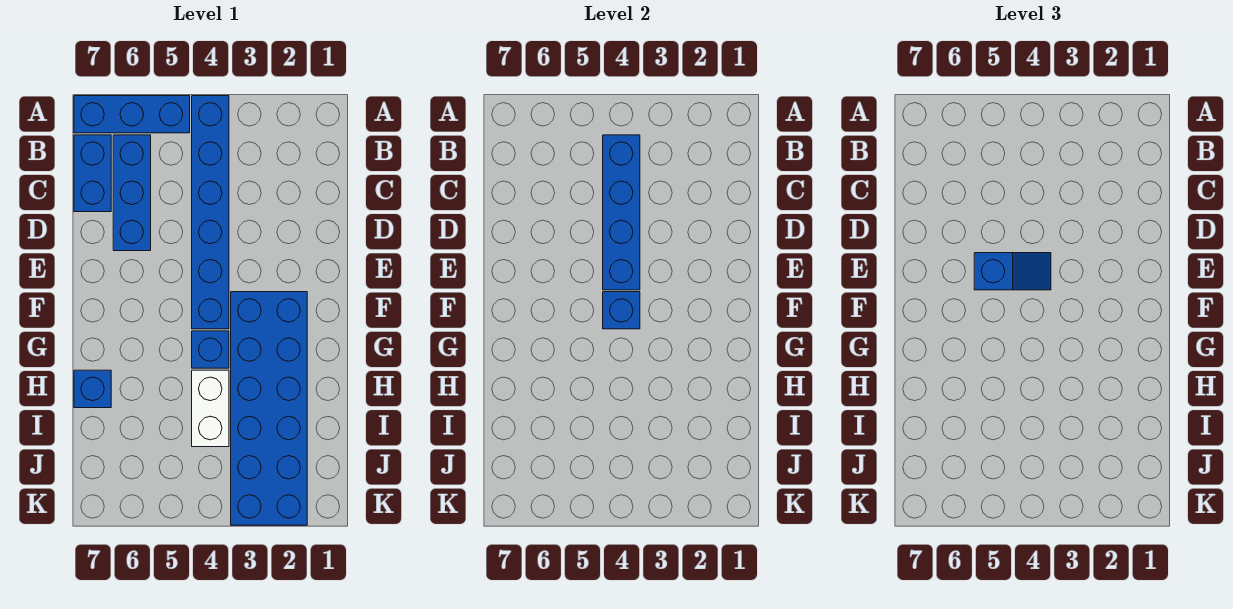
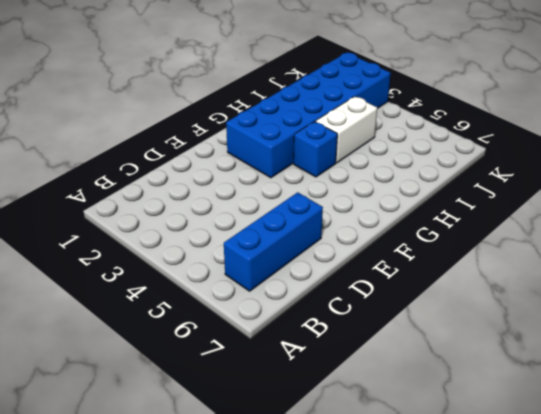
none -> blue brick A4:F4 level 1
none -> blue brick A5:A7 level 1

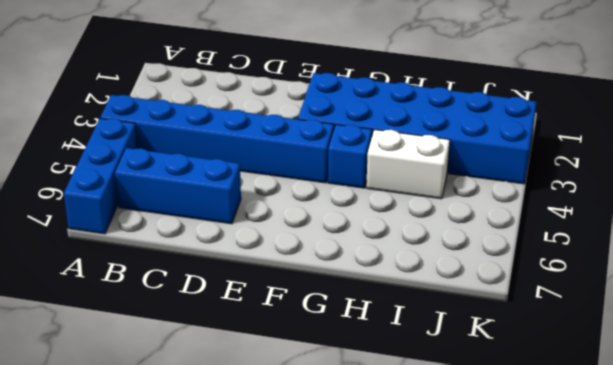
none -> blue brick B7:C7 level 1
none -> blue brick H7 level 1

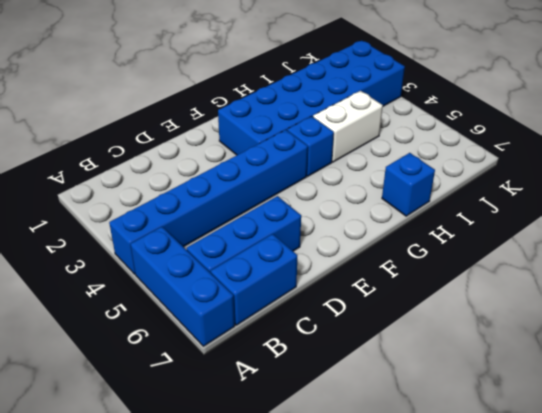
none -> blue brick B4:E4 level 2
none -> blue brick F4 level 2

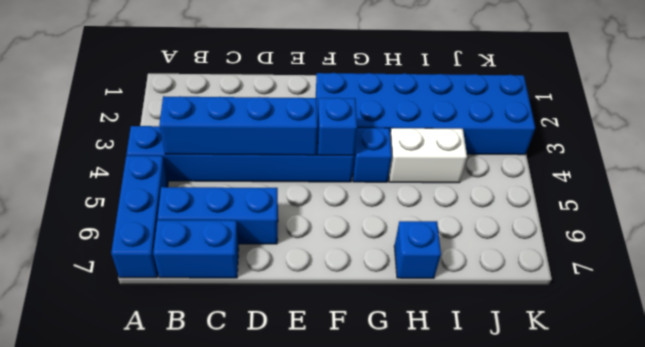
none -> blue slope E4:E5 level 3 top 5

